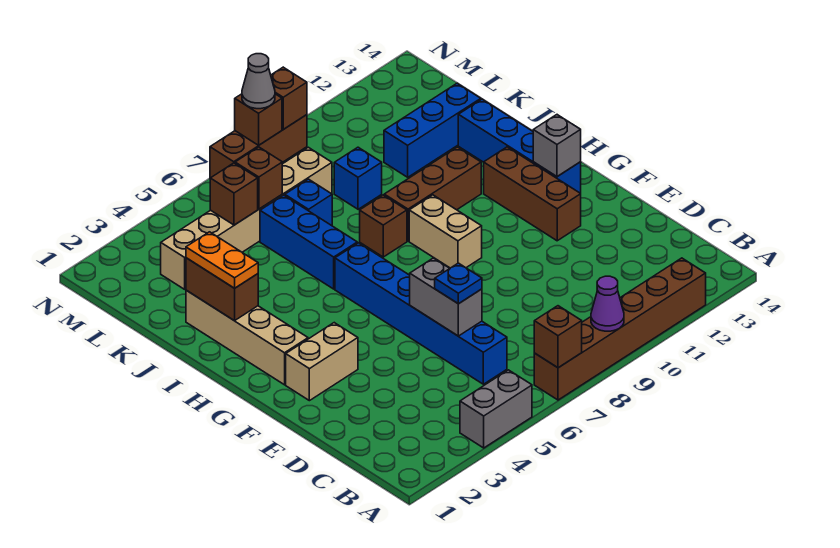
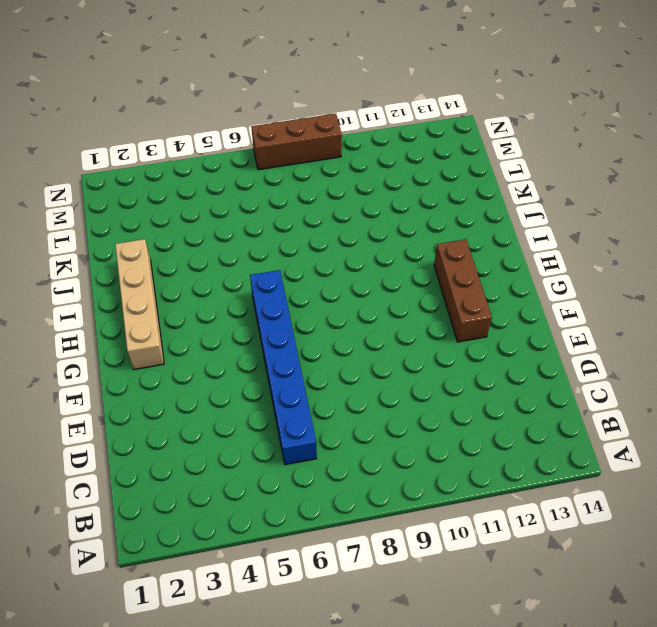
none -> grey brick A4:A5 level 1
none -> brown brick A7:A12 level 1
none -> tan brick F2:F3 level 1

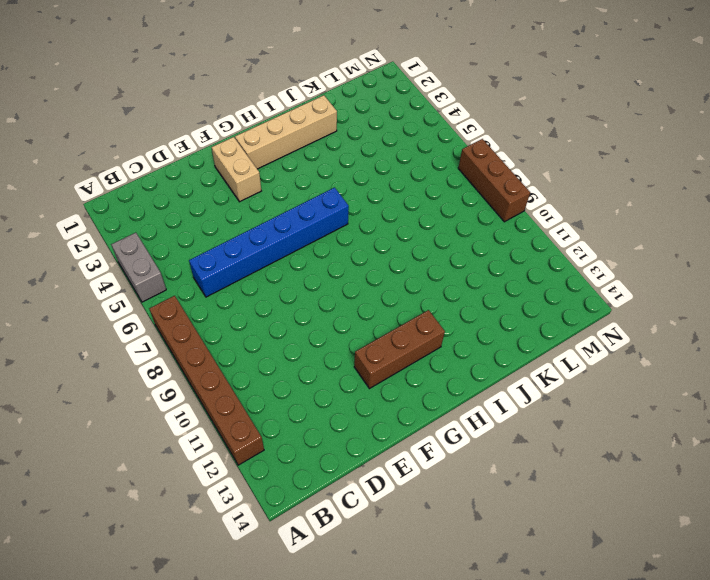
none -> tan brick G9:H9 level 1
none -> blue brick G13:J13 level 1
none -> blue brick I6:K6 level 1

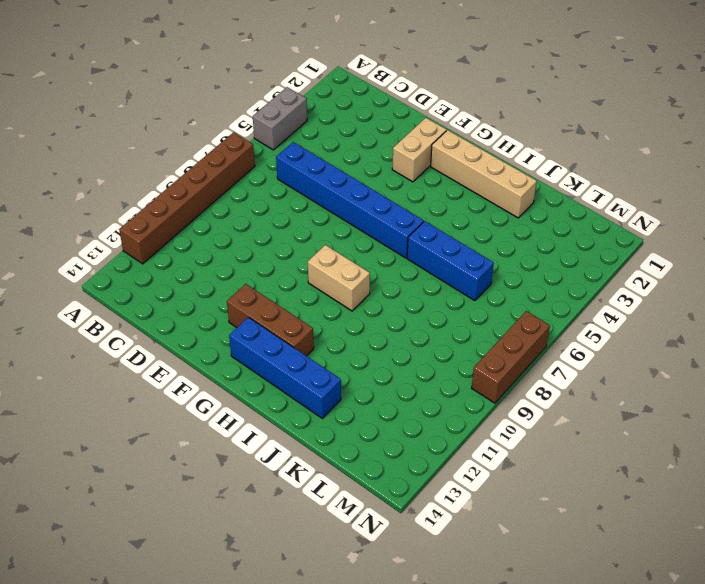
none -> brown brick I8 level 1
none -> brown brick I9:I11 level 1
none -> blue brick K7 level 1

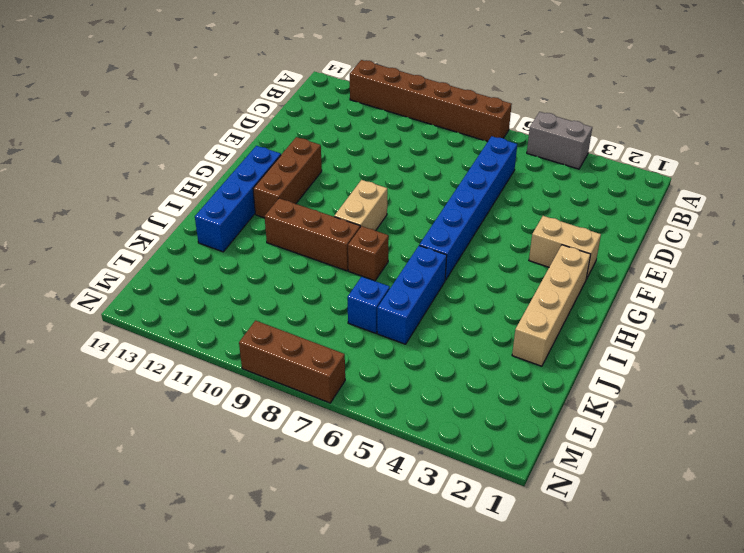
none -> blue brick K9 level 1
none -> blue brick K11:K13 level 1
none -> tan brick L3:L8 level 1

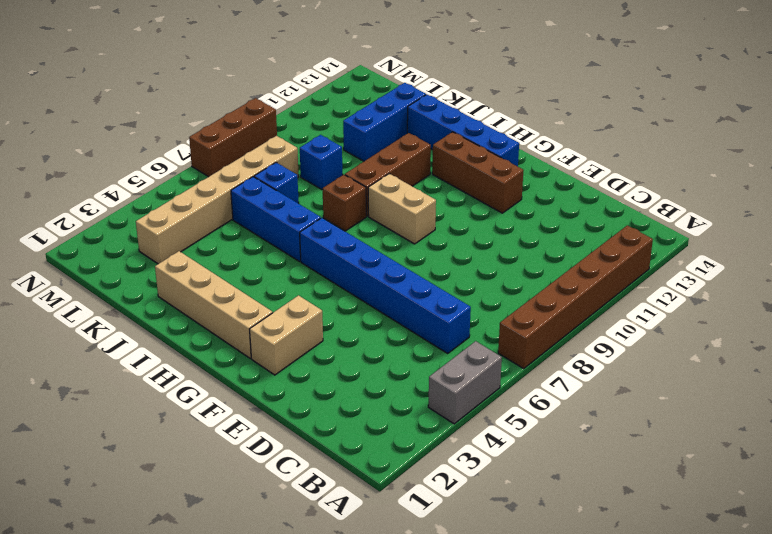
none -> brown brick A7 level 2
none -> purple cone A9 level 2
none -> grey brick D6:E6 level 2

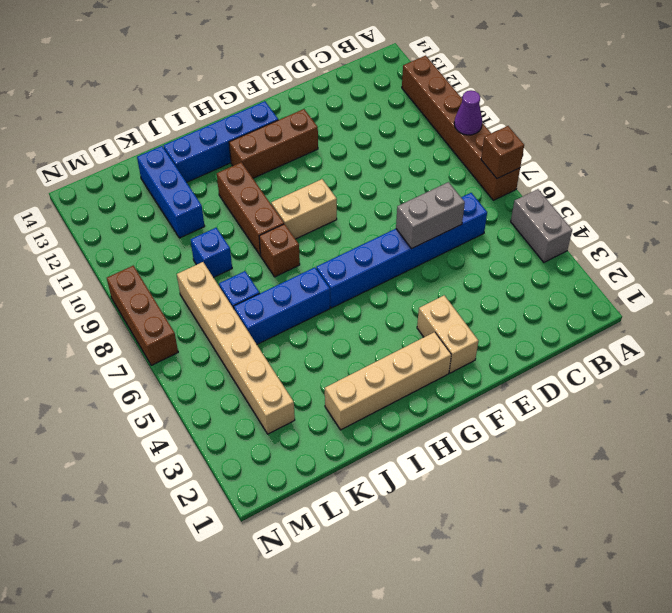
none -> grey brick G13 level 2
none -> brown brick I2:J2 level 2
none -> brown brick L5 level 2

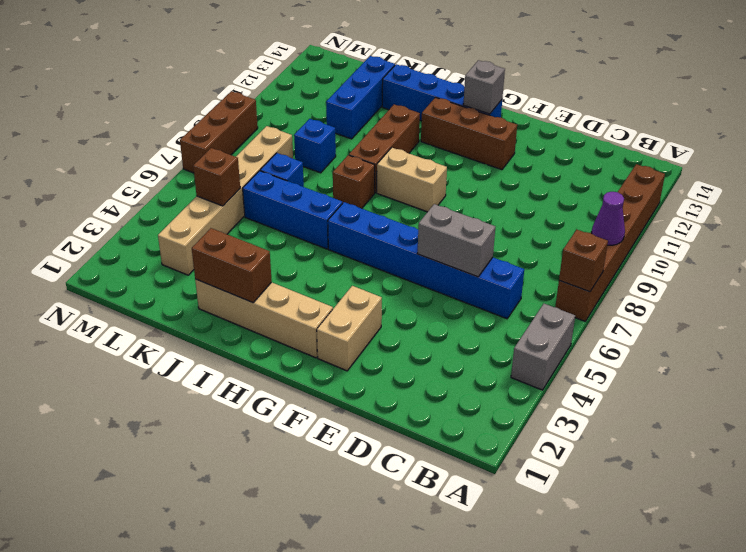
none -> brown brick L6 level 2
none -> brown brick N8 level 2
none -> brown brick N9 level 2

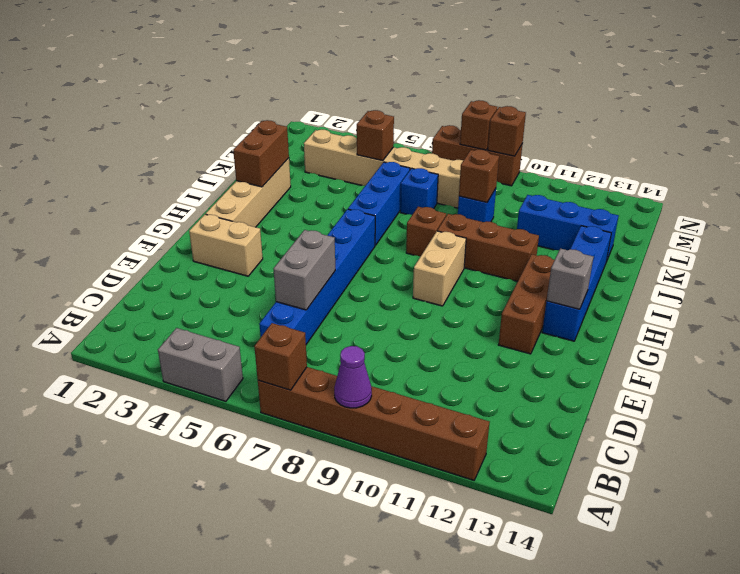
brown brick K9 level 2 -> brown brick L6 level 2
none -> blue plate D6 level 3
none -> orange plate I2:J2 level 3
none -> grey cone N8 level 3

